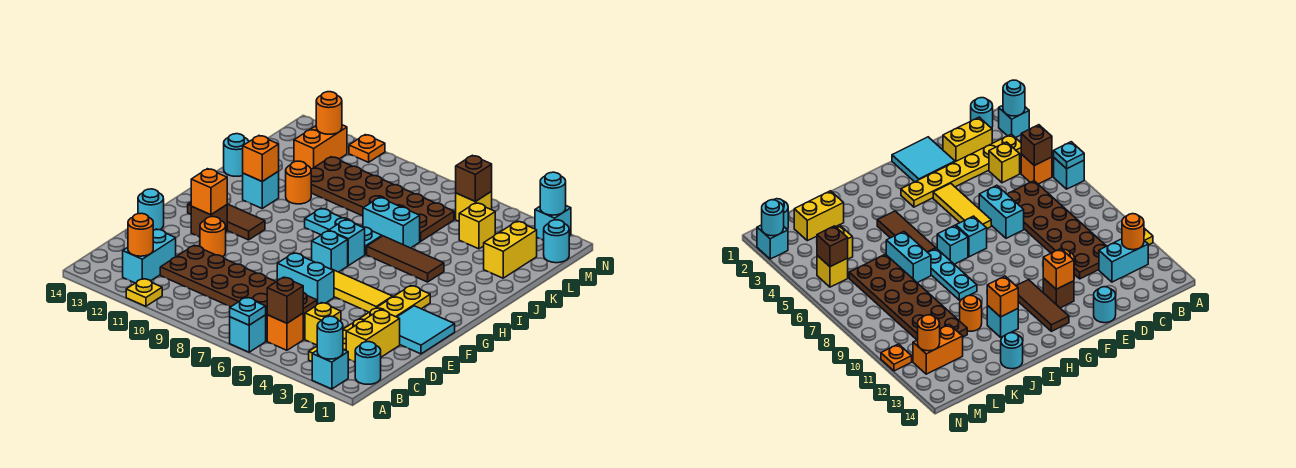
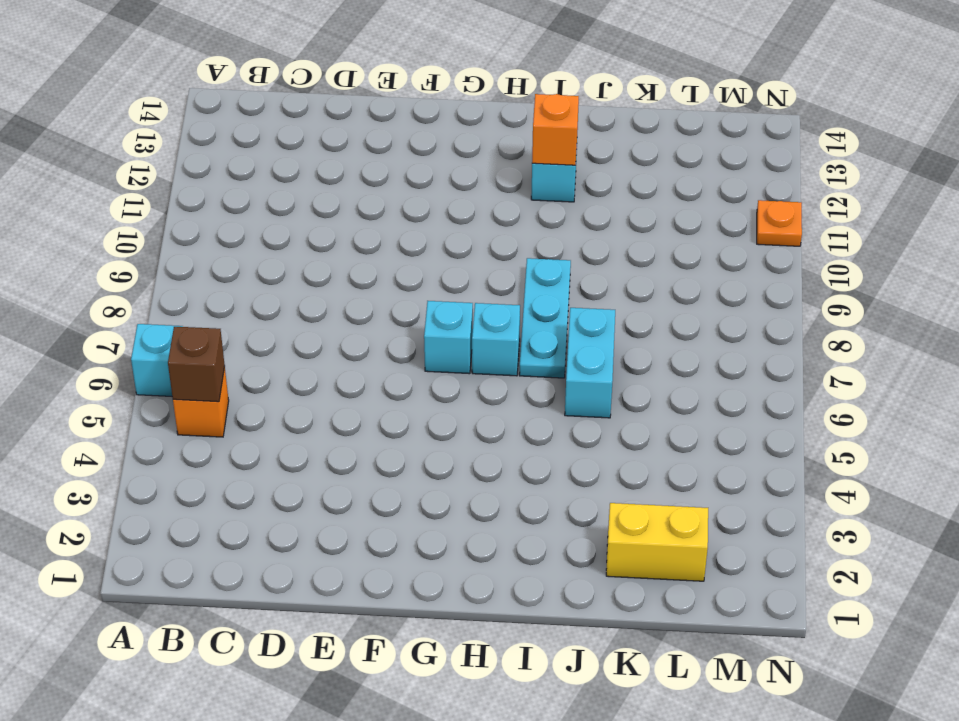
none -> cyan brick A2 level 1
none -> yellow plate A11 level 1
none -> cyan round brick B1 level 1
none -> yellow plate B3:G3 level 1

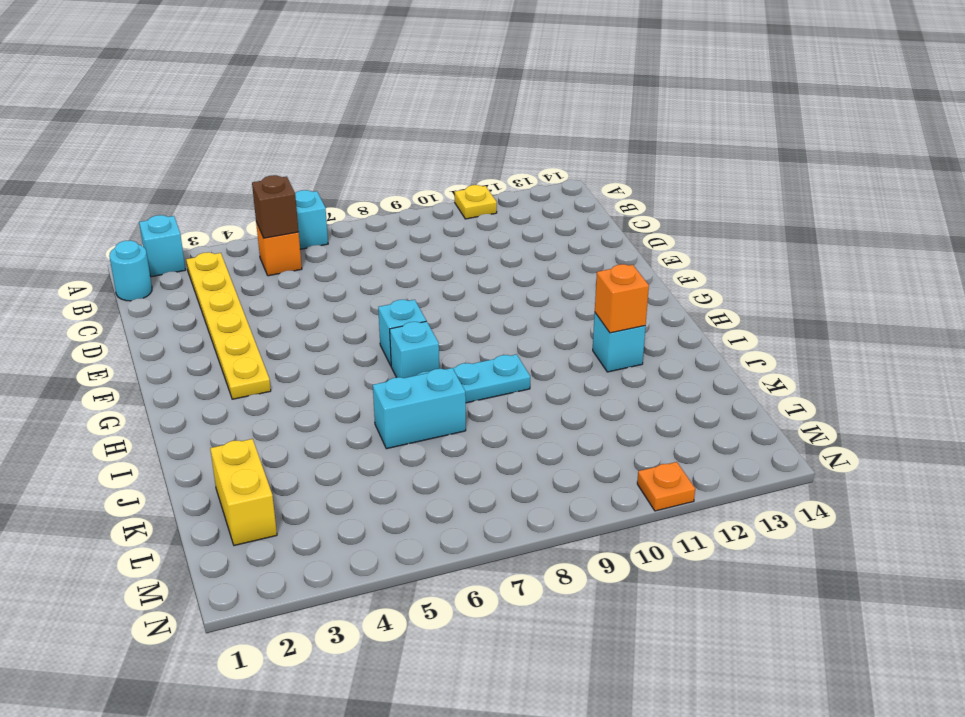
none -> cyan brick B12:C12 level 1
none -> yellow brick C2:D2 level 1
none -> yellow brick C4 level 1
none -> brown plate C6:D11 level 1

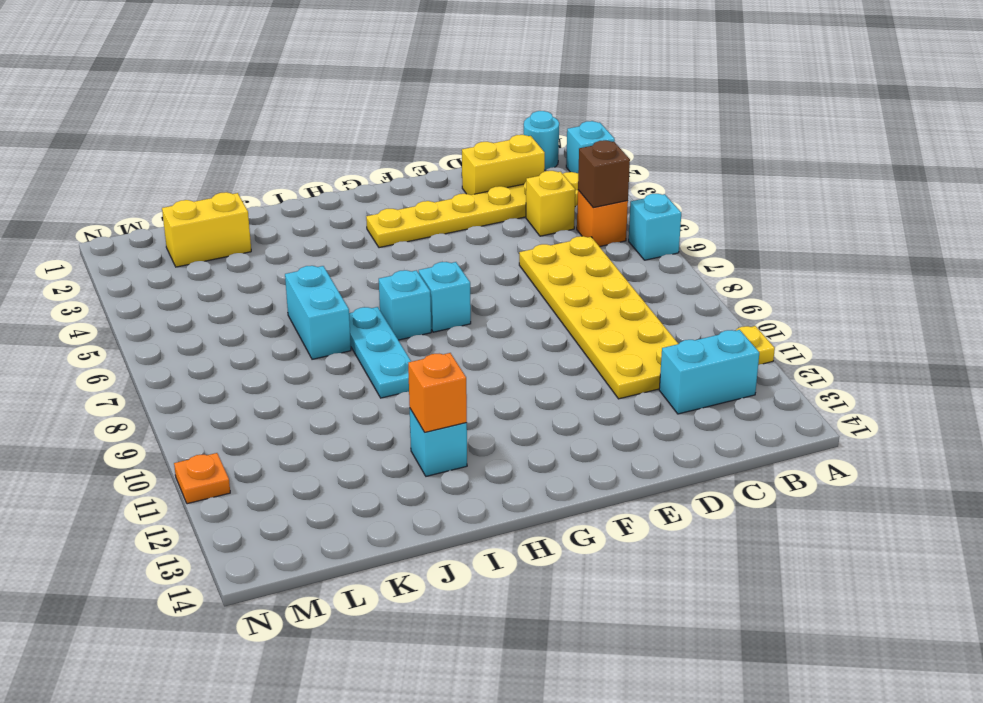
yellow plate C6:D11 level 1 -> brown plate C6:D11 level 1
none -> cyan tile E1:F2 level 1
none -> cyan brick E6:E7 level 1
none -> orange round brick E11 level 1
none -> cyan round brick E14 level 1

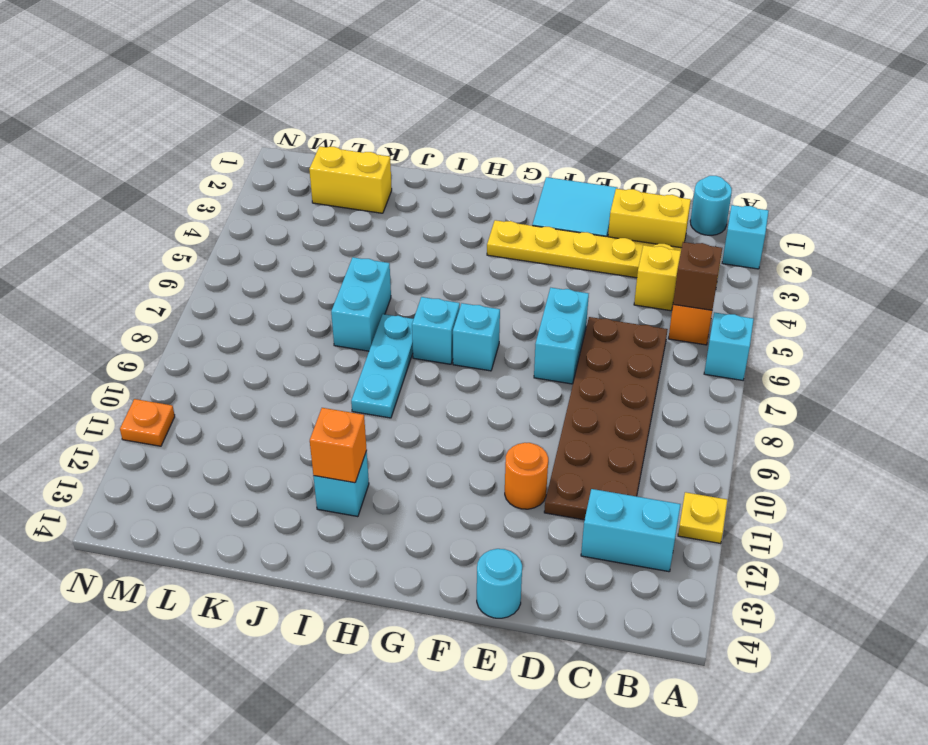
none -> yellow tile F4:F6 level 1
none -> brown brick F12 level 1
none -> brown tile G11:G13 level 1
none -> brown tile I4:I6 level 1

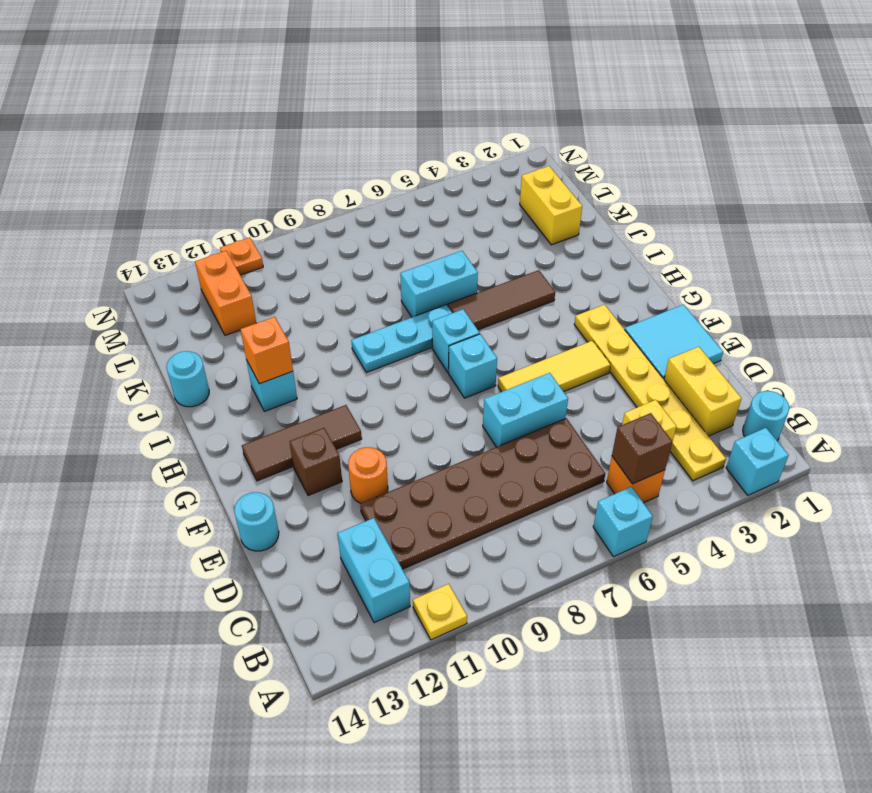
none -> orange round brick J11 level 1
none -> brown plate K6:L11 level 1
none -> yellow brick L4 level 1
none -> cyan round brick M1 level 1

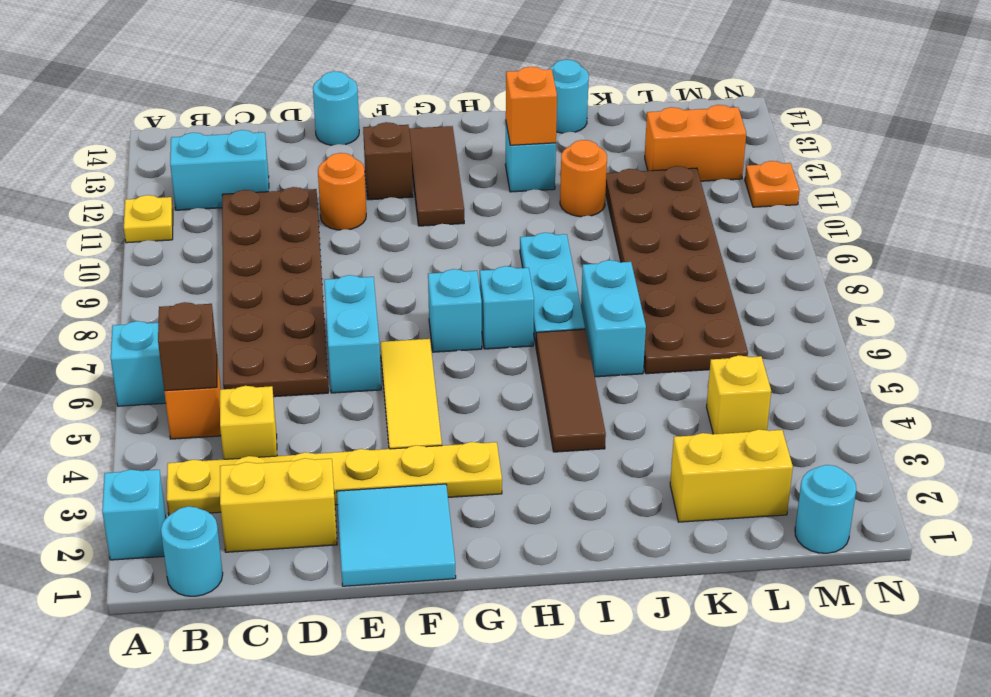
none -> yellow brick M5 level 1
none -> cyan brick N2 level 1
none -> cyan round brick A2 level 2
none -> cyan plate A6 level 2

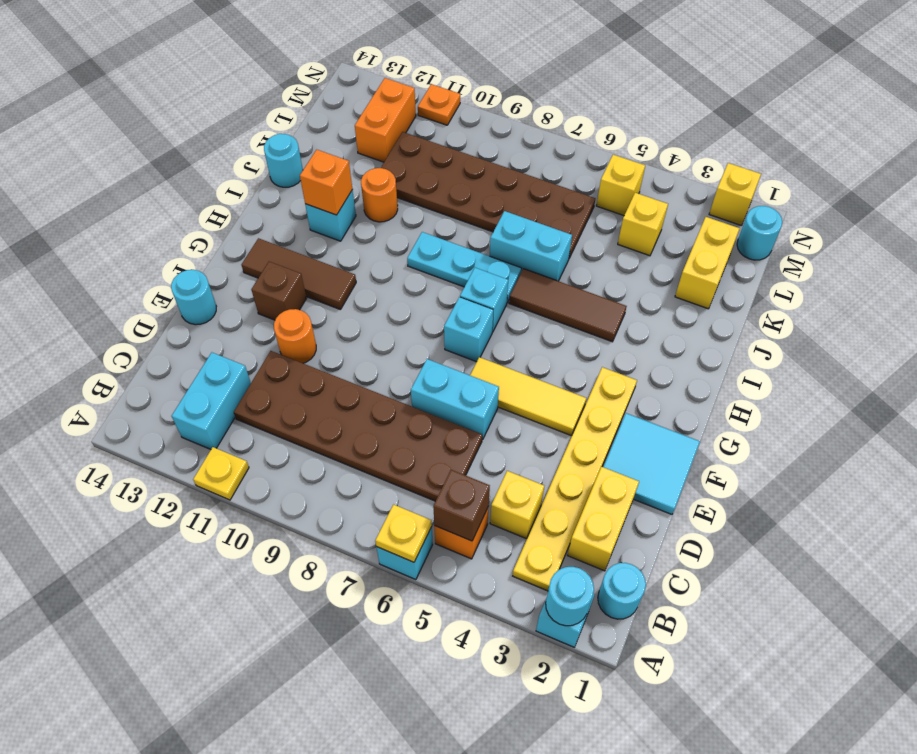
yellow plate A6 level 2 -> cyan plate A6 level 2
yellow brick N2 level 1 -> cyan brick N2 level 1
none -> orange round brick B12 level 2
none -> orange brick F12 level 2
none -> brown brick M5 level 2
none -> orange round brick M12 level 2

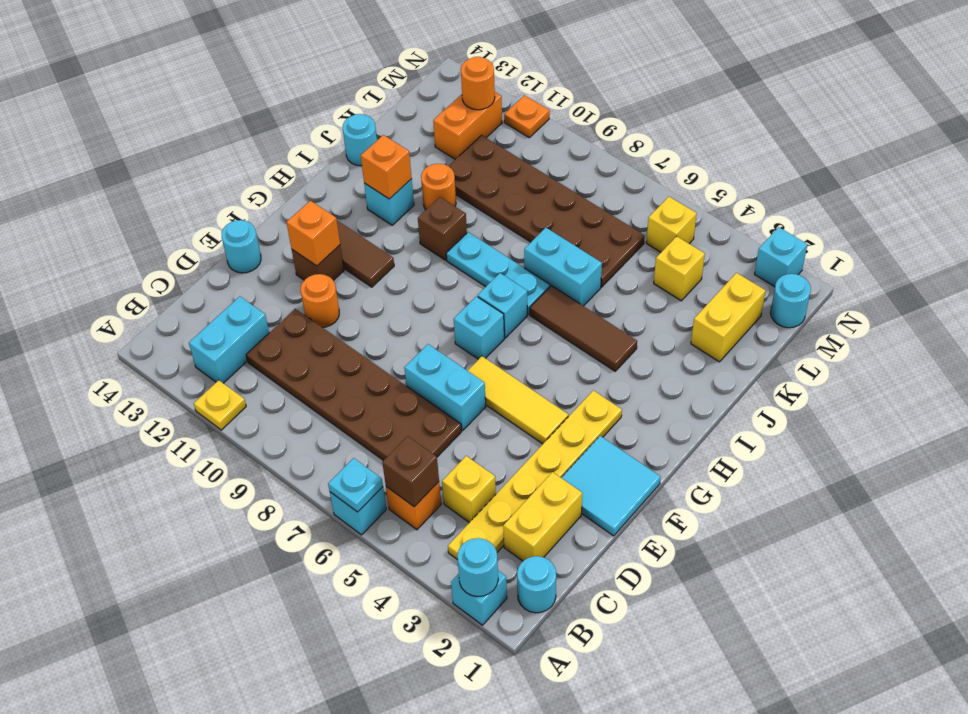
brown brick I10 level 1 -> brown brick M5 level 2
none -> orange round brick B12 level 2
none -> cyan round brick N2 level 2

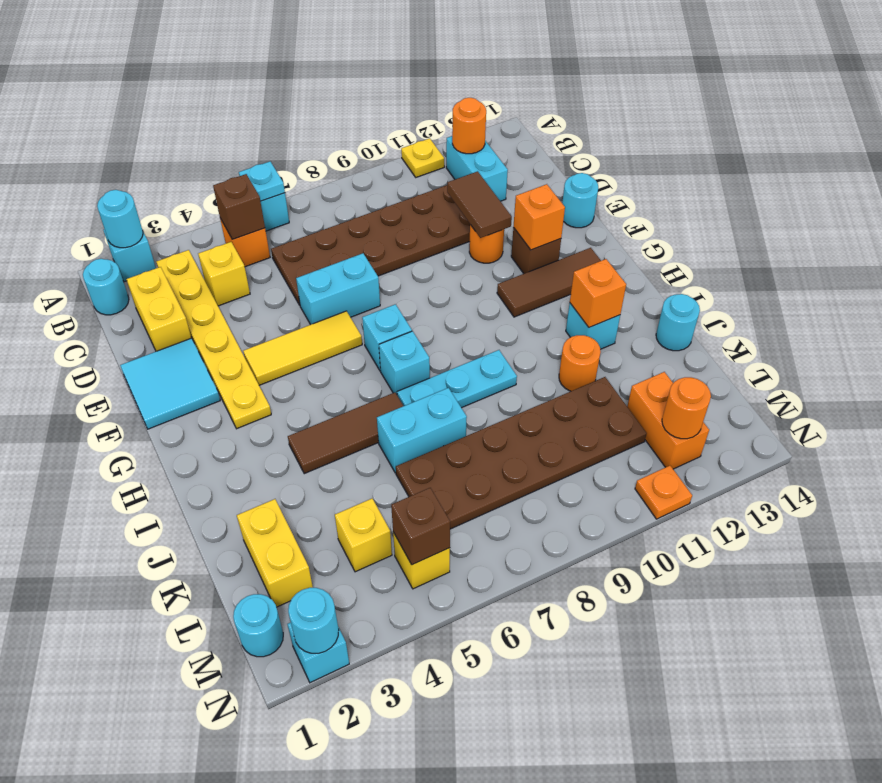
brown tile D11:E11 level 2 -> none

